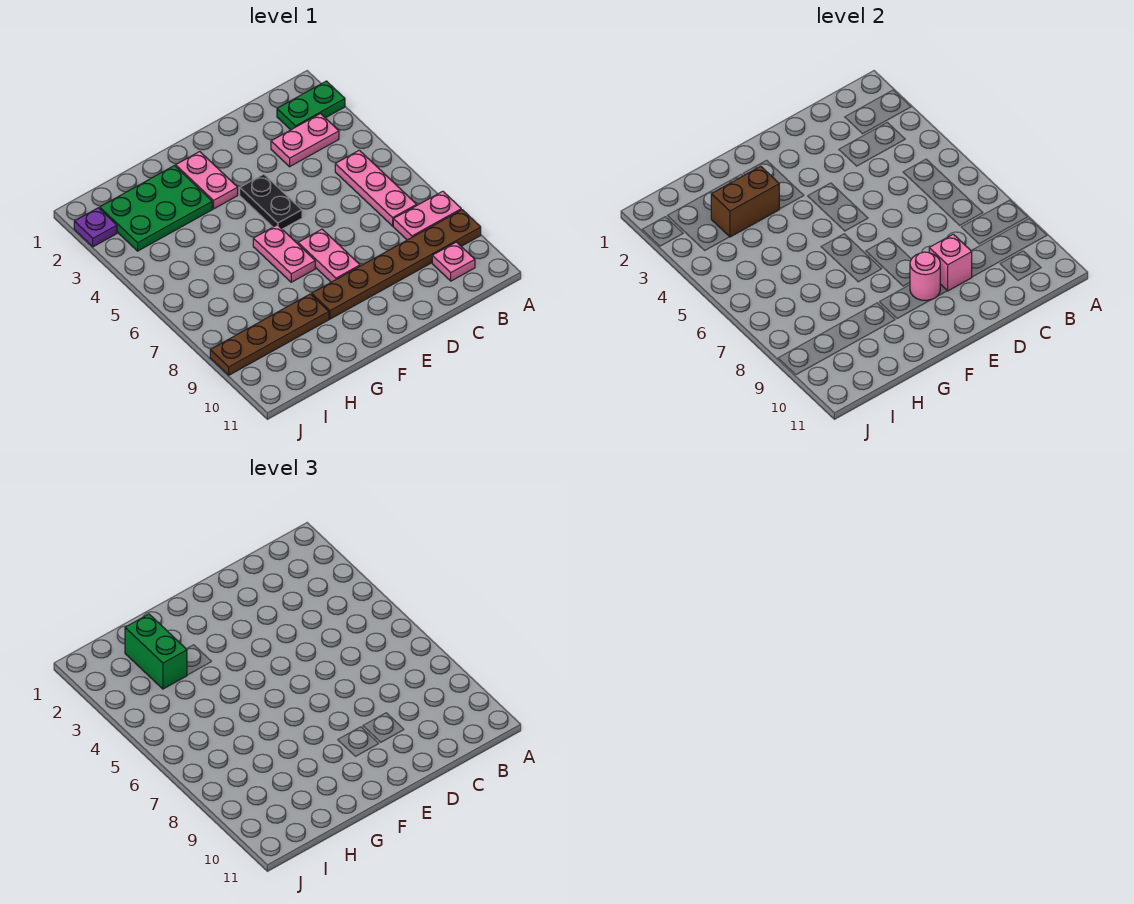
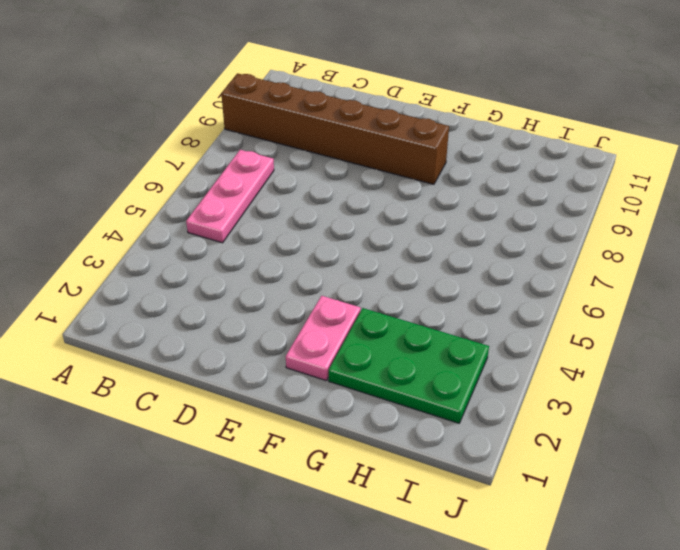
brown brick A9:F9 level 1 -> brown plate A9:F9 level 1
none -> green plate A2:B2 level 1
none -> pink plate A8:B8 level 1
none -> pink plate B3:C3 level 1

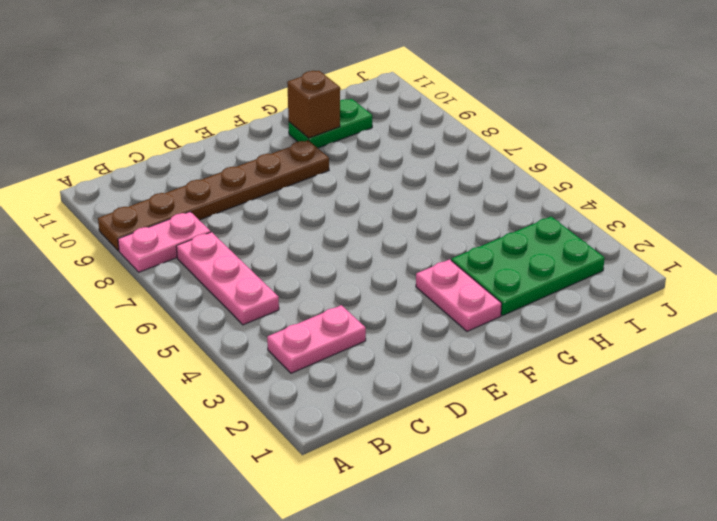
green plate G10:H10 level 1 -> green plate A2:B2 level 1
brown brick G10 level 2 -> none
none -> pink plate B10 level 1
none -> black plate E4:E5 level 1
none -> pink plate E7:E8 level 1

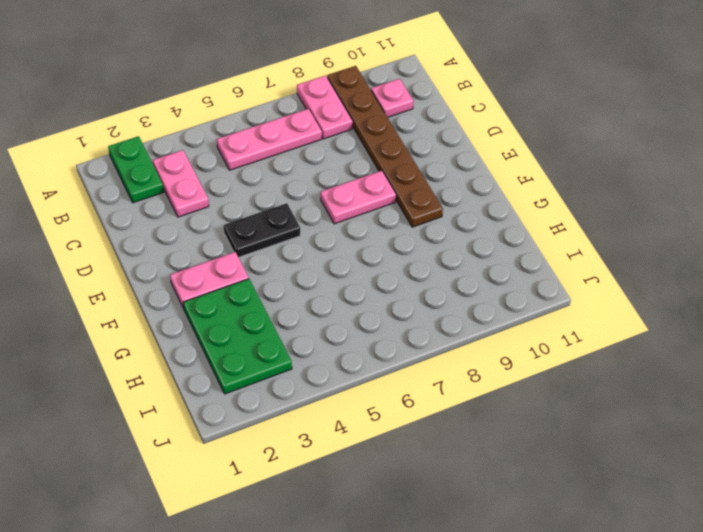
none -> pink plate F6:F7 level 1
none -> brown plate G9:J9 level 1
none -> purple plate J2 level 1

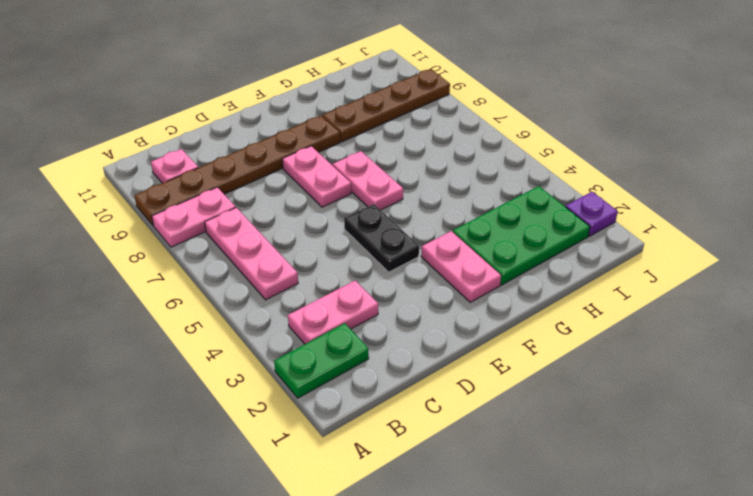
none -> pink brick D9 level 2
none -> pink round brick E9 level 2
none -> brown brick G3:H3 level 2

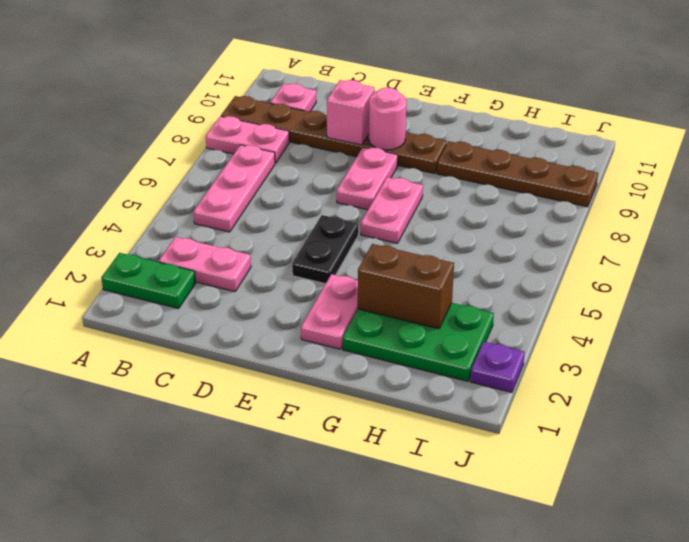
none -> green brick H2:H3 level 3

